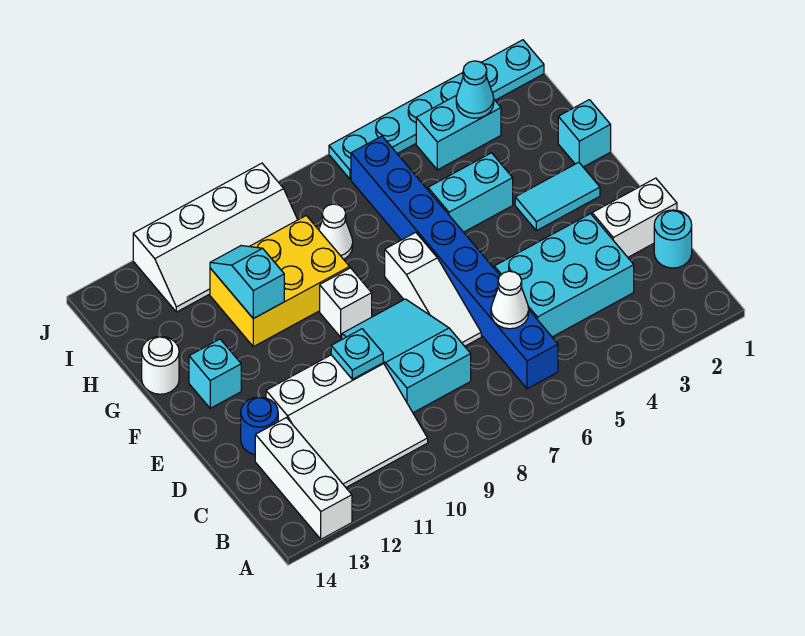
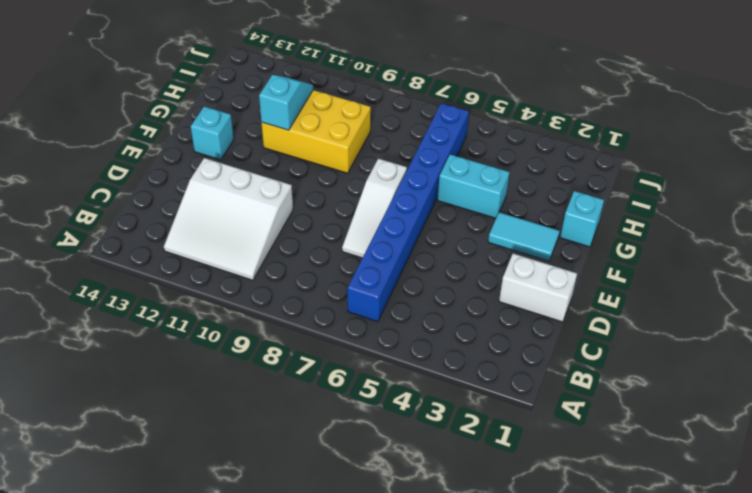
none -> white brick A13:C13 level 1
none -> cyan round brick C1 level 1
none -> cyan brick C3:D5 level 1

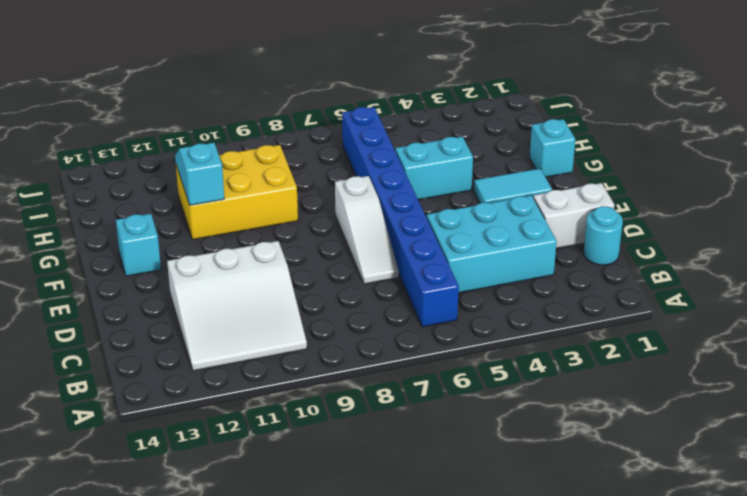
none -> white brick A13:C13 level 1
none -> cyan slope C8:E9 level 1 top C
none -> blue round brick D13 level 1

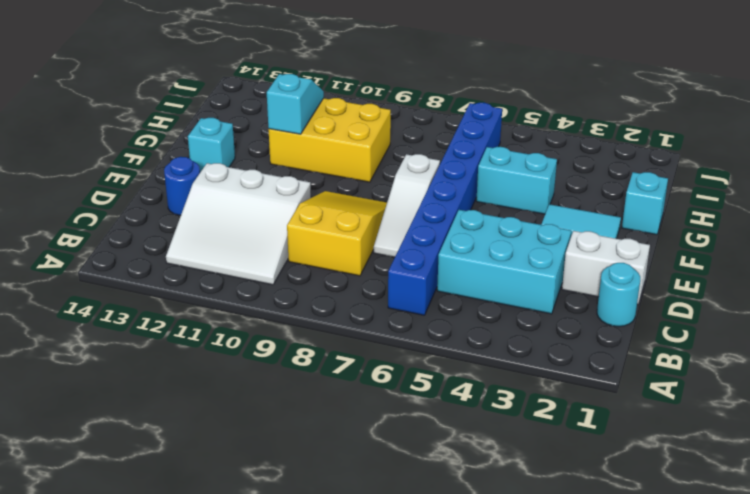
yellow slope C8:E9 level 1 top C -> cyan slope C8:E9 level 1 top C
none -> white brick A13:C13 level 1
none -> white brick F9 level 1
none -> white round brick G14 level 1

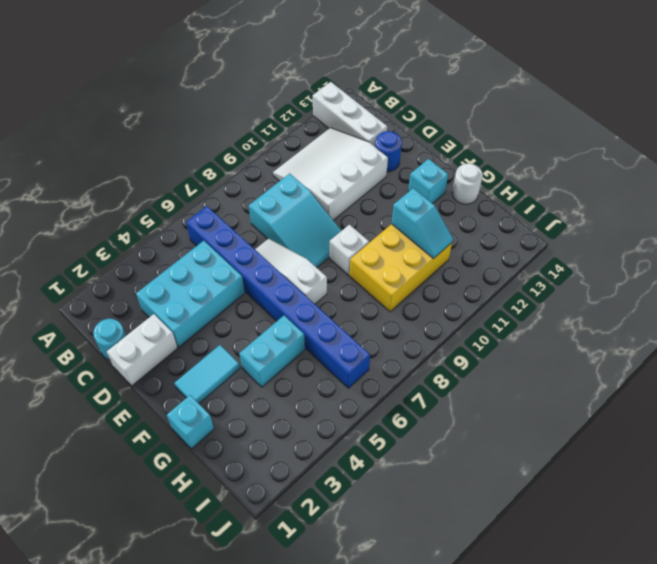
none -> white cone H8 level 1
none -> cyan brick I3:I4 level 1
none -> white slope I9:J12 level 1 top J

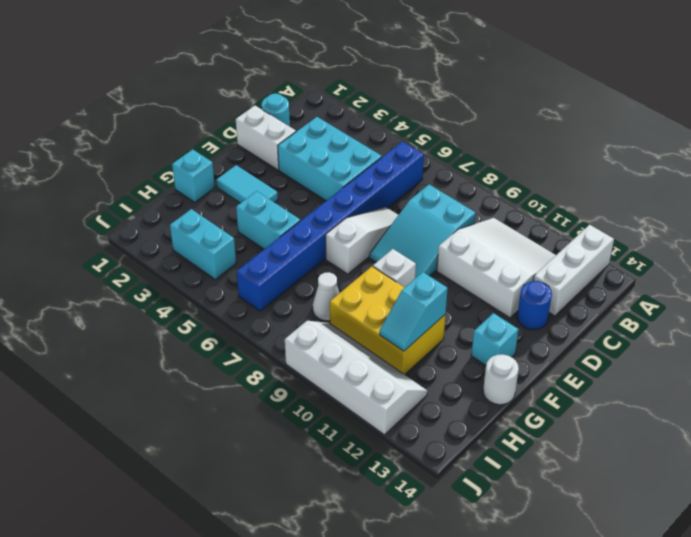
none -> cyan plate J1:J6 level 1
none -> white cone C6 level 2
none -> cyan plate D10 level 2

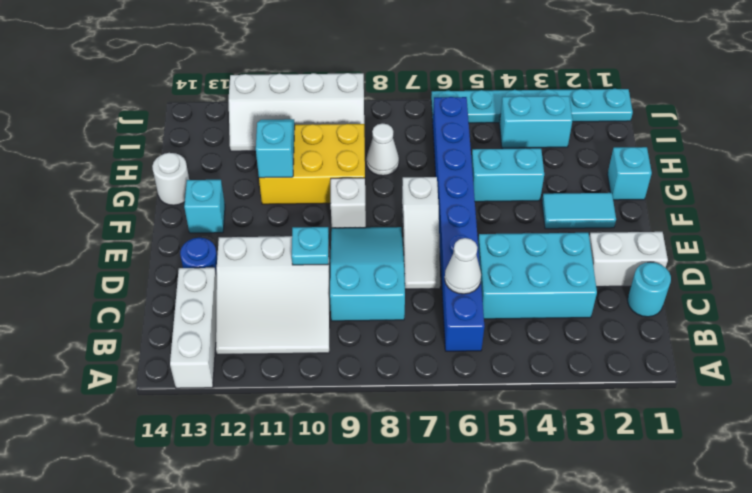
none -> cyan cone I3 level 2

